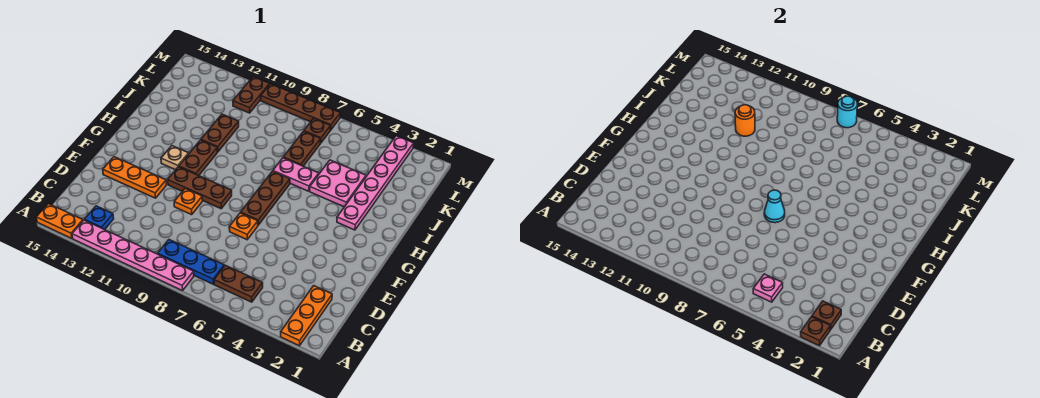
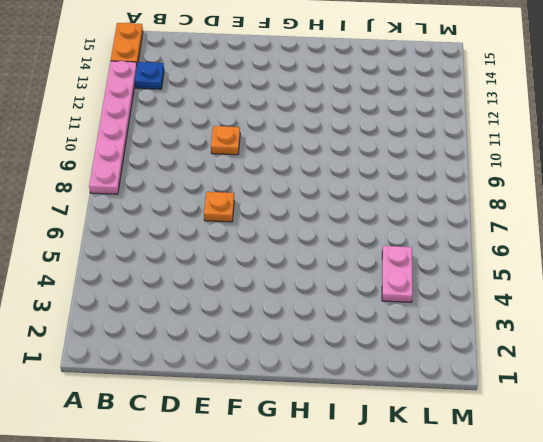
pink plate K4:K5 level 1 -> pink plate I6:I7 level 1
none -> orange plate A2:C2 level 1
none -> brown plate B5:B6 level 1
none -> blue plate B7:B9 level 1

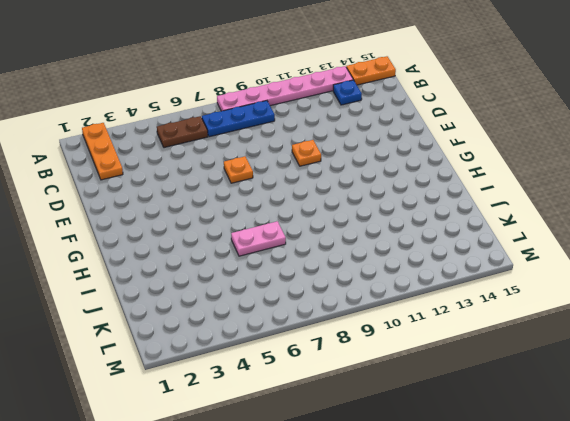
none -> orange plate E12:E14 level 1
none -> brown plate F7:H7 level 1
none -> brown plate F9:F11 level 1

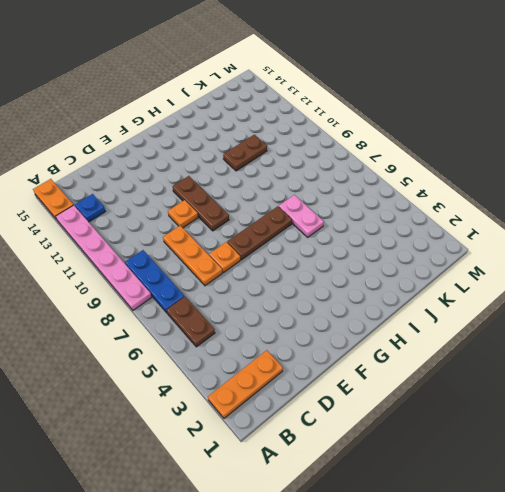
orange plate D7:D9 level 1 -> orange plate E12:E14 level 1
none -> brown plate G11:H11 level 1
none -> tan plate G12 level 1
none -> pink plate H3:M3 level 1

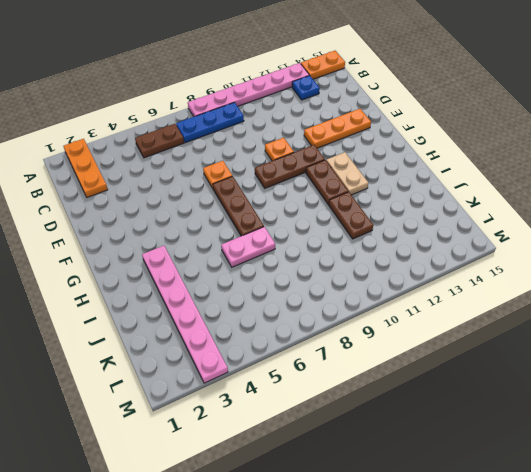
tan plate G12:H12 level 1 -> tan plate G12 level 1
none -> pink plate I4:J5 level 1
none -> brown plate J7:K7 level 1
none -> brown plate L7 level 1

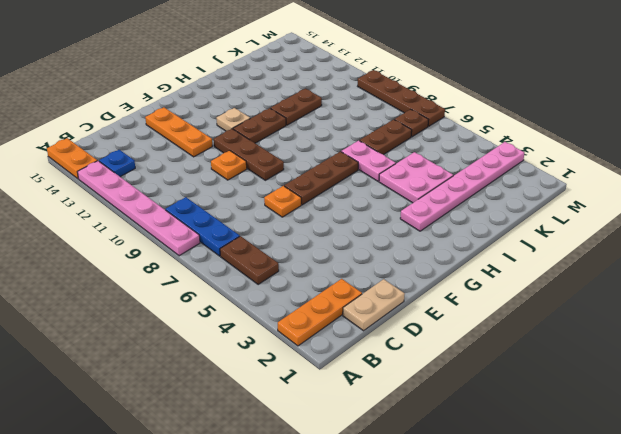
tan plate C1:D1 level 1 -> none
none -> brown plate L11:M11 level 1
none -> brown plate A2 level 2
none -> brown plate B2 level 2

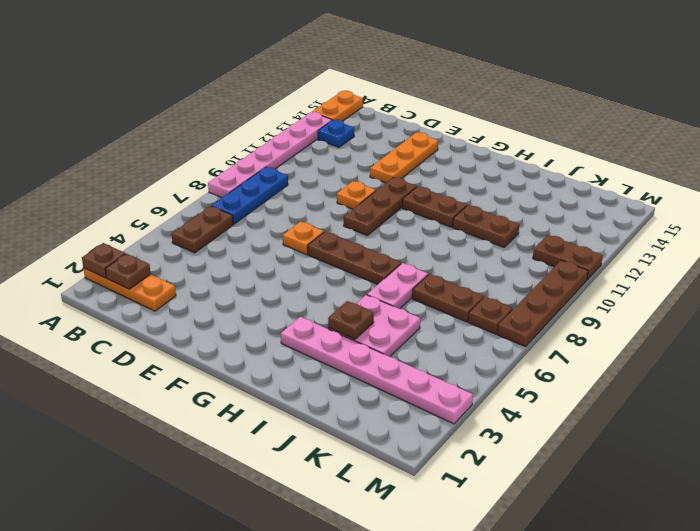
brown plate I4 level 2 -> none
none -> tan plate G12 level 1
none -> pink plate B5 level 2
none -> cyan cone F7 level 2

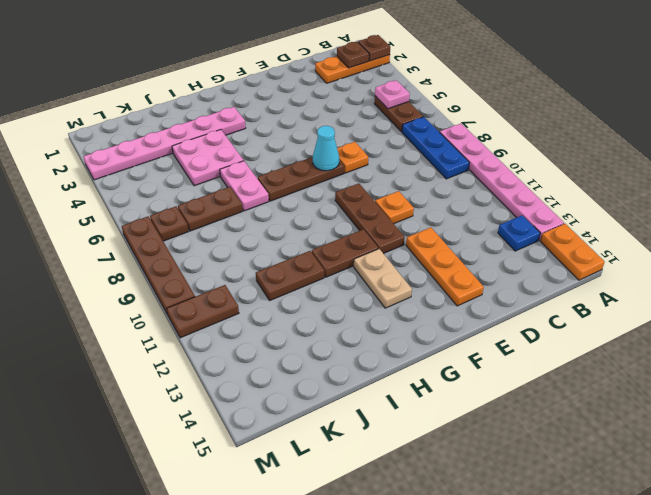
tan plate G12:G13 level 1 -> tan plate G12 level 1
none -> orange round brick J11 level 2
none -> cyan round brick M7 level 2

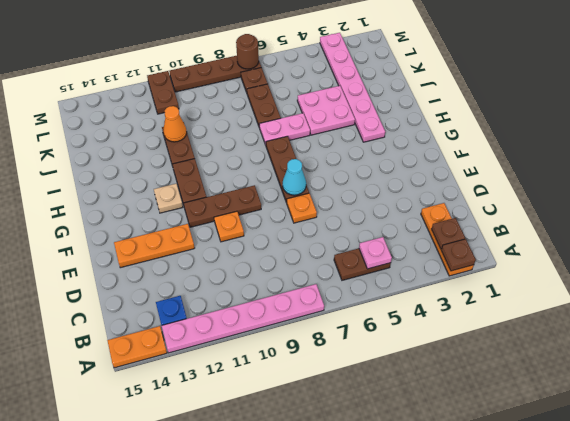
orange cone J11 level 2 -> orange round brick J11 level 2
brown round brick M7 level 2 -> cyan round brick M7 level 2
none -> blue plate B7:B9 level 1

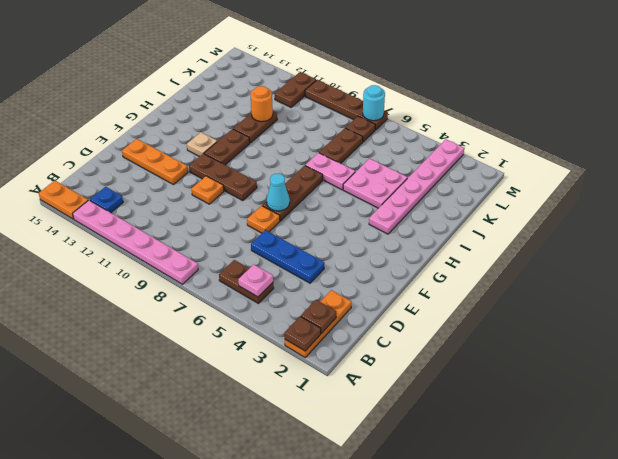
blue plate D4:D6 level 1 -> blue plate B7:B9 level 1

